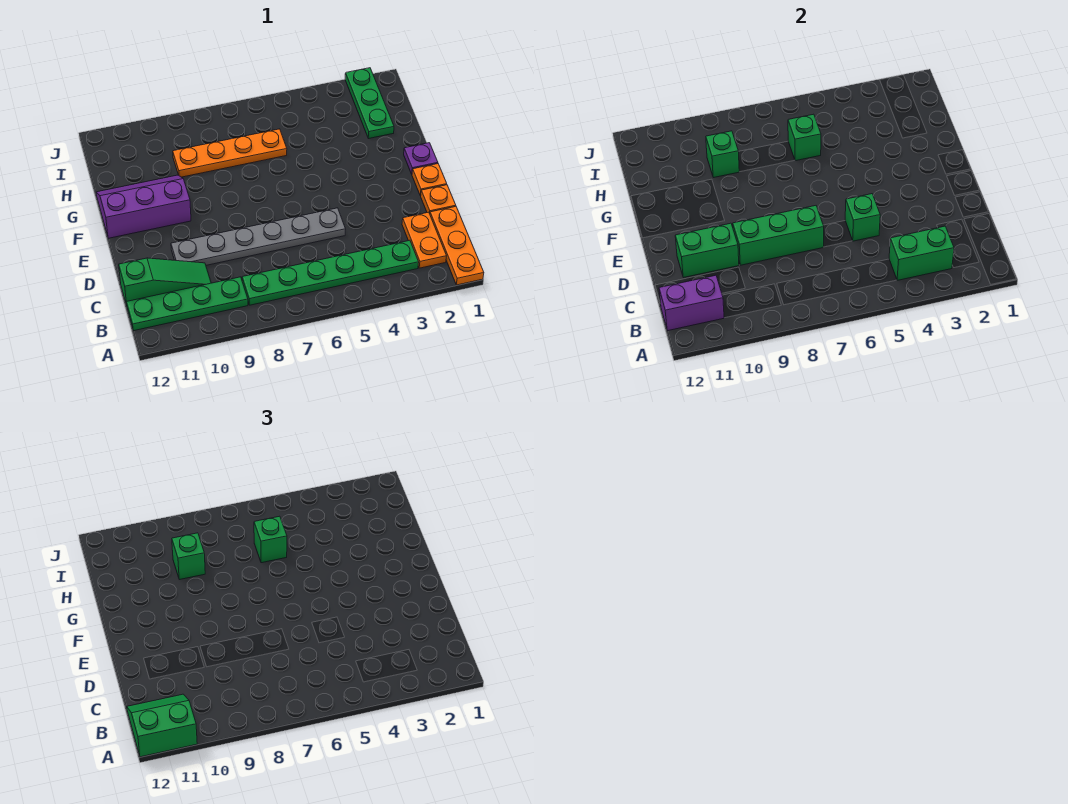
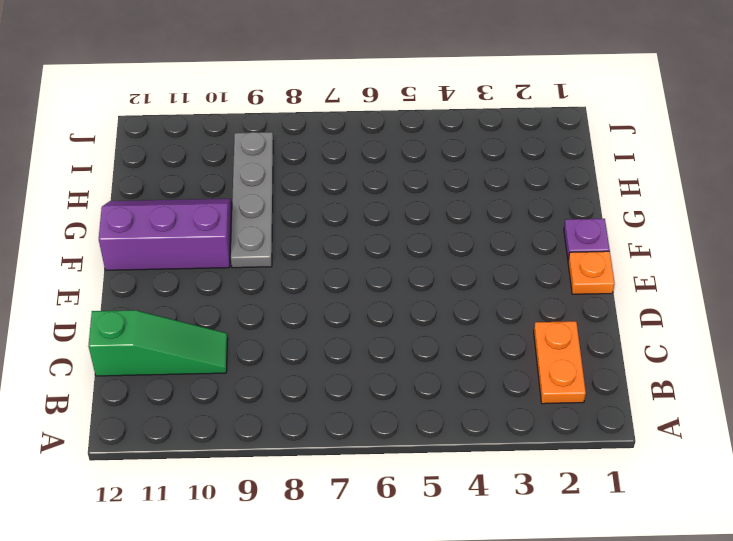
grey plate F9:I9 level 1 -> orange plate H6:H9 level 1
none -> orange plate A1:C1 level 1
none -> green plate B3:B8 level 1
none -> green plate B9:B12 level 1

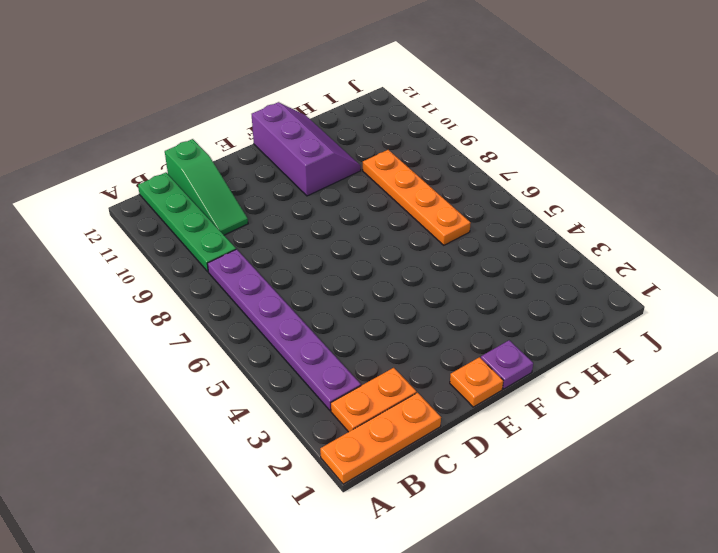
purple plate B3:B8 level 1 -> green plate B3:B8 level 1
none -> orange plate D1 level 1
none -> grey plate D5:D10 level 1
none -> green plate H2:J2 level 1

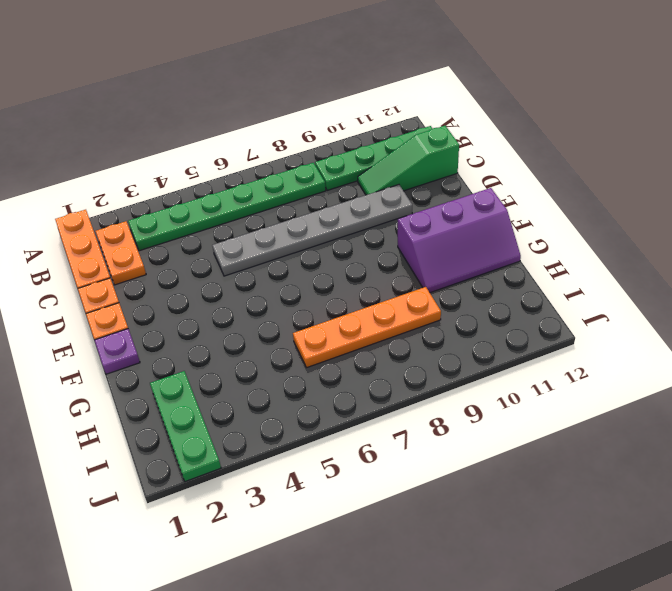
none -> green brick B3:B4 level 2
none -> purple brick B11:B12 level 2
none -> green brick D5 level 2

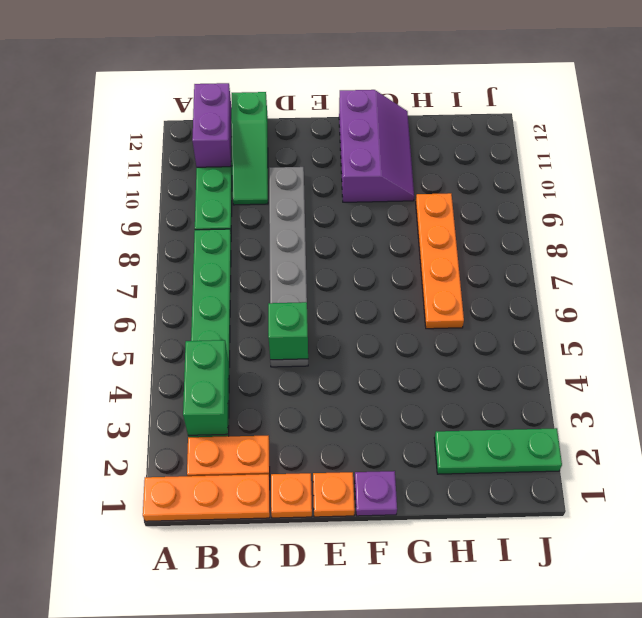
none -> green brick D7:D9 level 2
none -> green brick D10:D11 level 2
none -> green brick H6 level 2

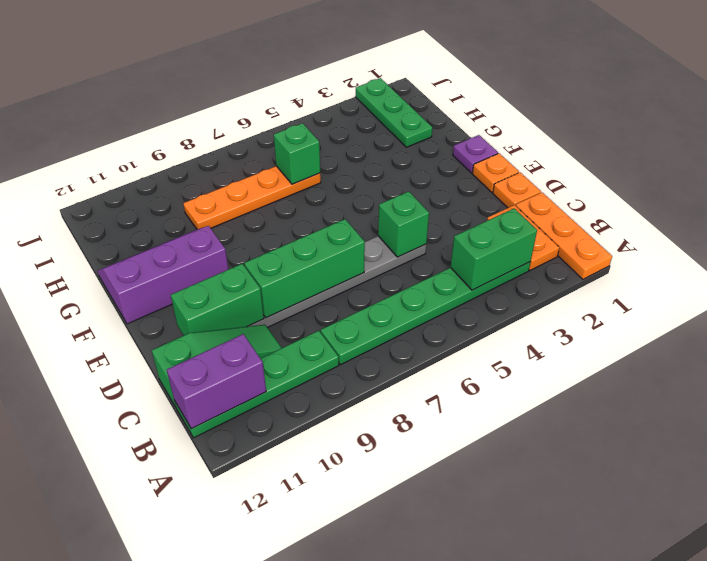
none -> green brick H9 level 2
none -> green slope A11:B12 level 3 top A
none -> green brick H6 level 3

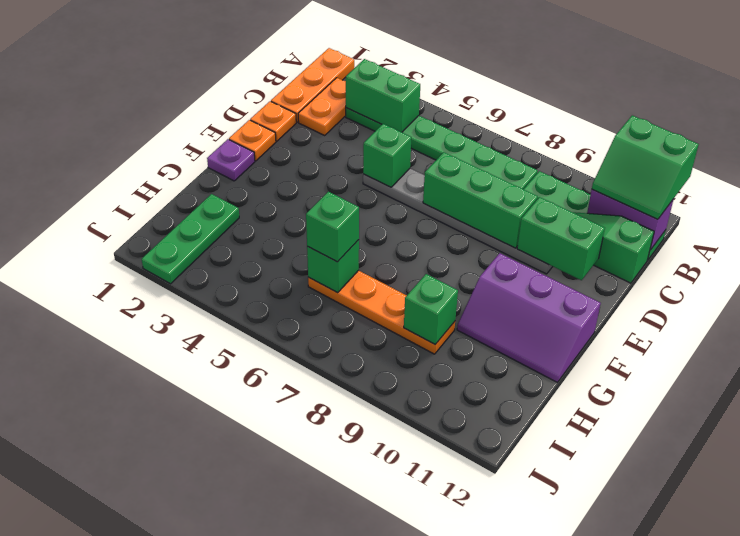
none -> green brick H9 level 3

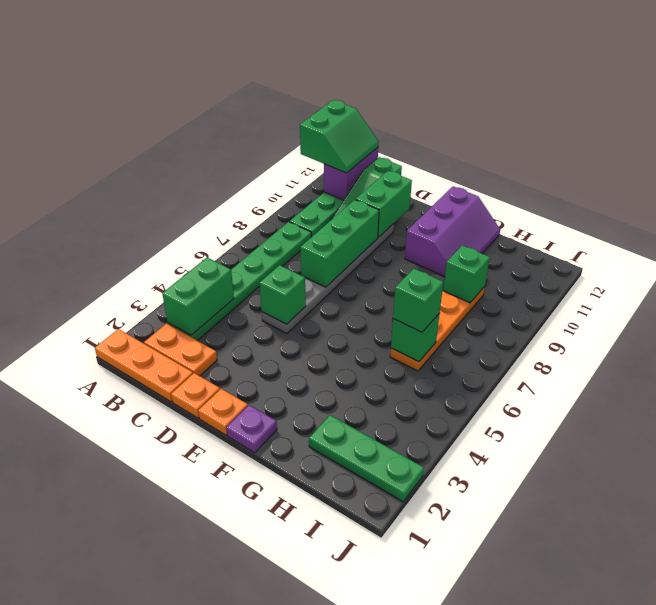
none -> green brick H9 level 3

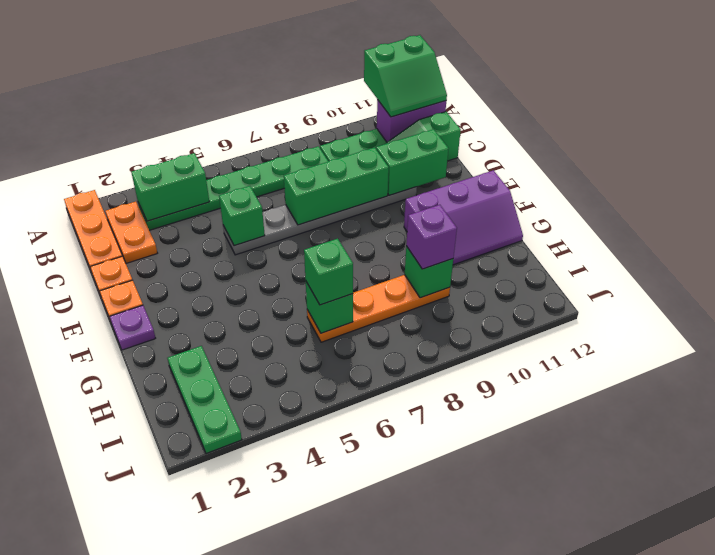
purple brick H9 level 3 -> green brick H9 level 3

